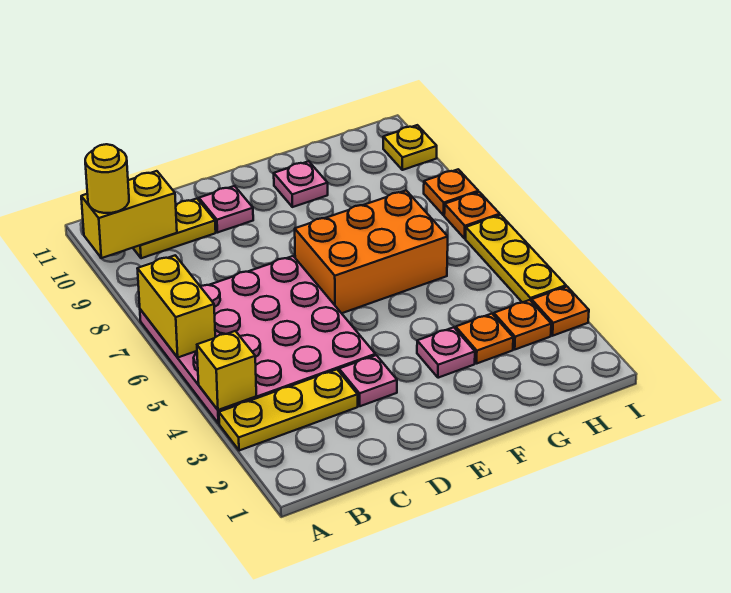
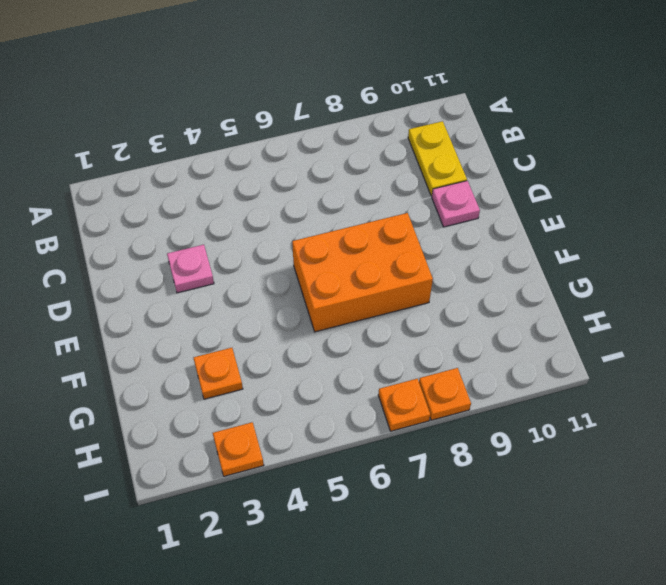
orange brick E6:F8 level 1 -> orange brick E6:G7 level 1
none -> yellow plate A3:C3 level 1
none -> pink plate A4:D7 level 1
none -> pink plate F3 level 1

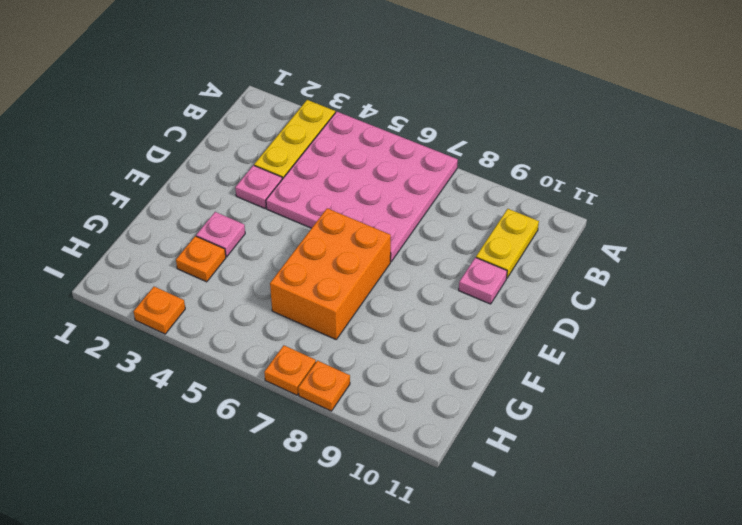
none -> pink plate F10 level 1
none -> orange plate H3 level 1
none -> yellow plate I4:I6 level 1

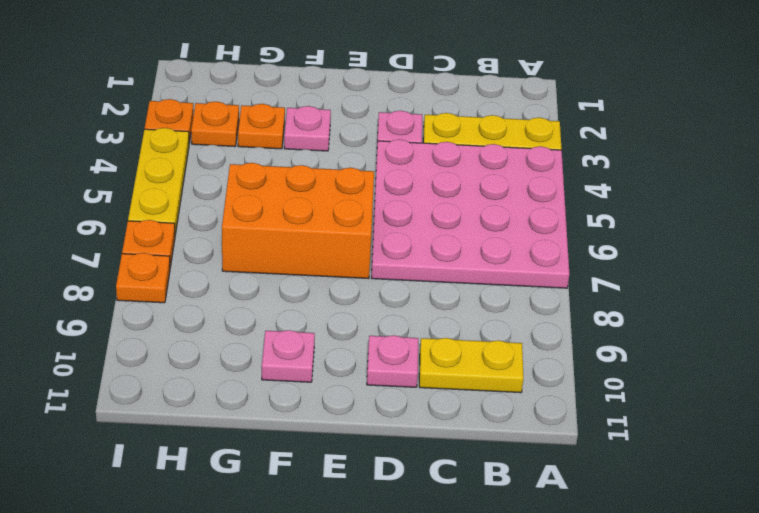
none -> yellow plate I10 level 1
none -> yellow brick A4 level 2
none -> yellow brick A6:A7 level 2

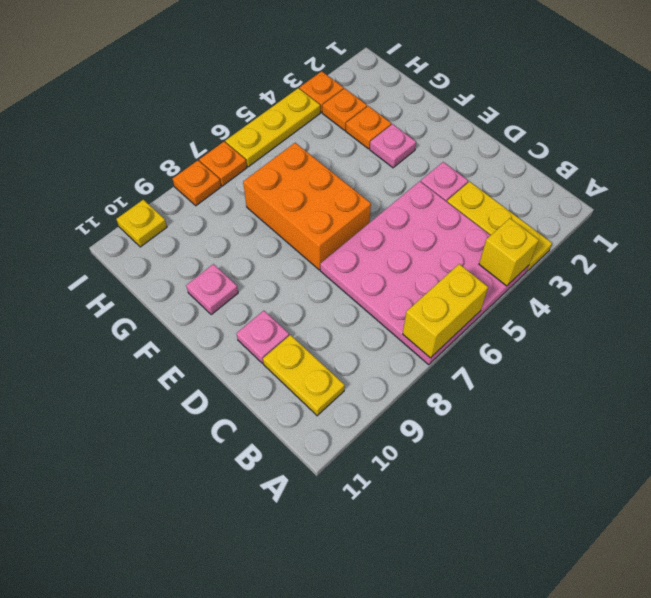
none -> yellow brick A10:B10 level 2
none -> yellow round brick A10 level 3

